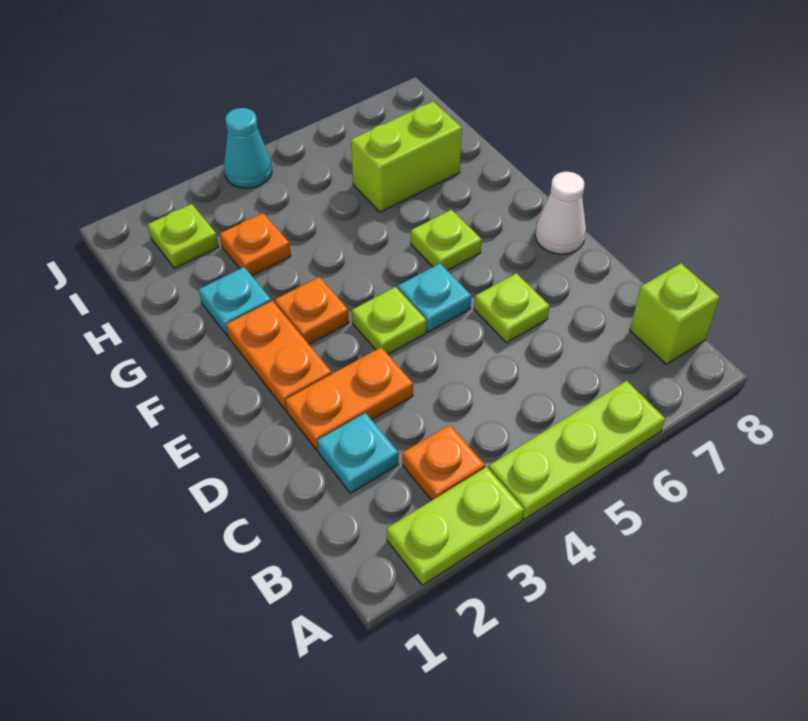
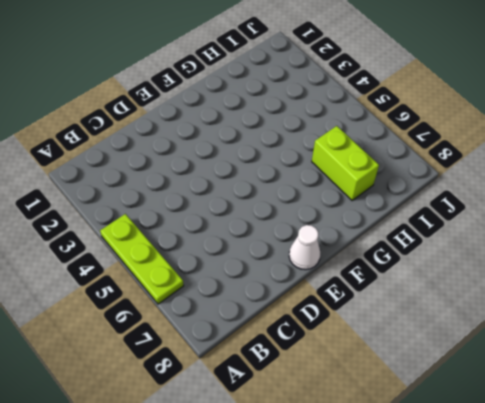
none -> lime plate A2:A3 level 1
none -> orange plate B3 level 1
none -> lime brick B8 level 1

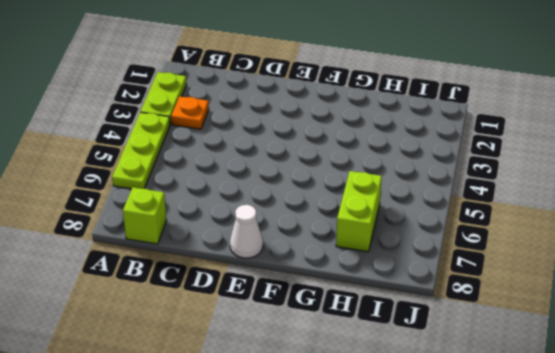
none -> cyan plate C2 level 1
none -> orange plate D2:D3 level 1
none -> lime plate D6 level 1

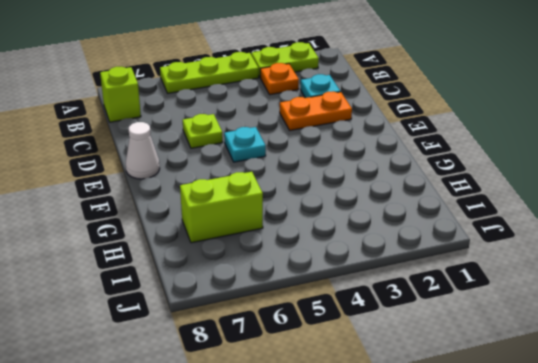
none -> orange plate E2:F2 level 1
none -> lime plate E4 level 1
none -> orange plate F3 level 1

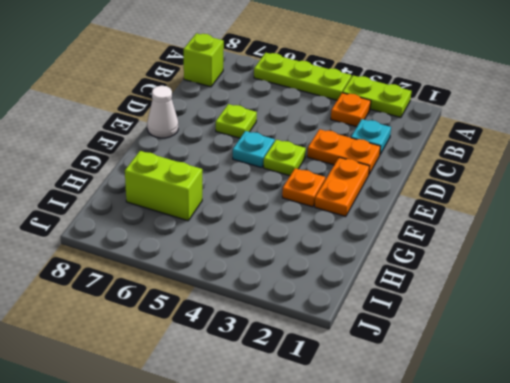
none -> lime plate F6 level 1
none -> cyan plate G2 level 1
none -> orange plate H3 level 1

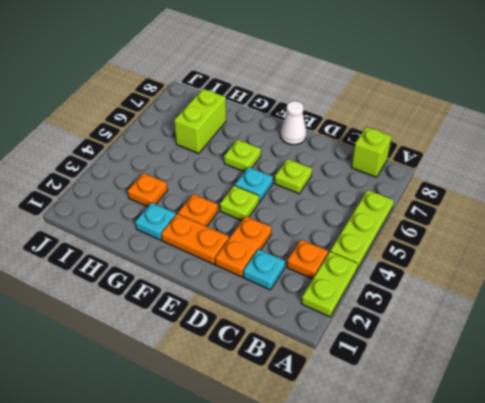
none -> lime plate I2 level 1
none -> cyan cone J4 level 1

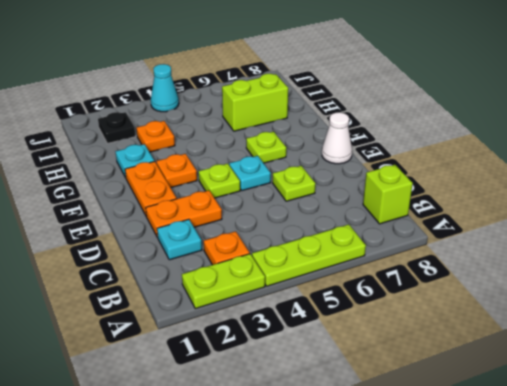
black plate I2 level 1 -> lime plate I2 level 1

